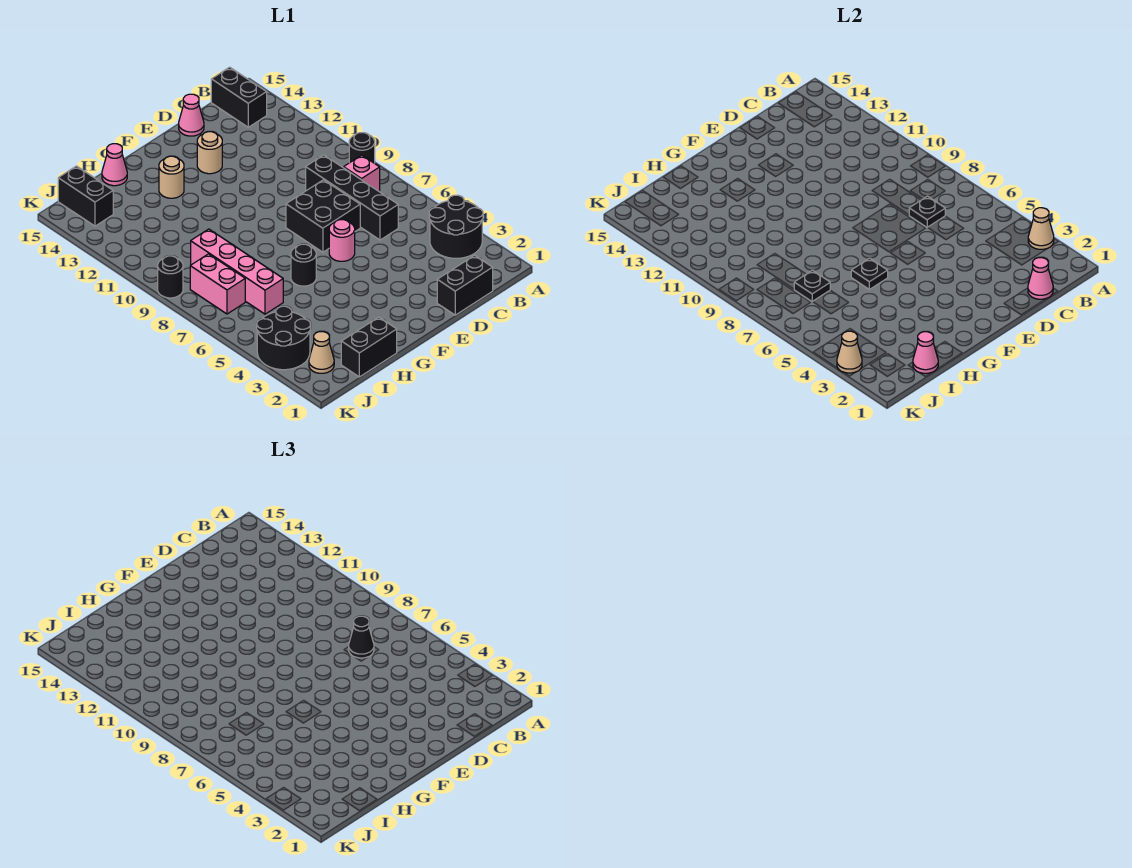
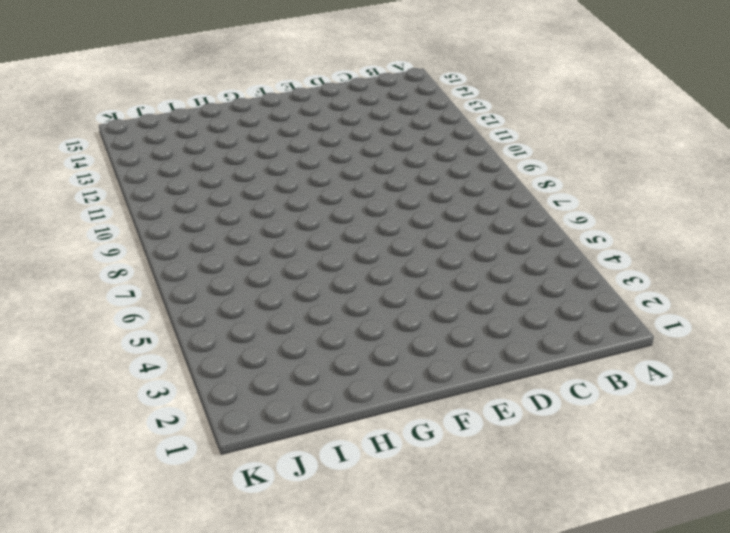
none -> black round brick A3:B4 level 1
none -> black round brick A9 level 1
none -> pink brick B8 level 1

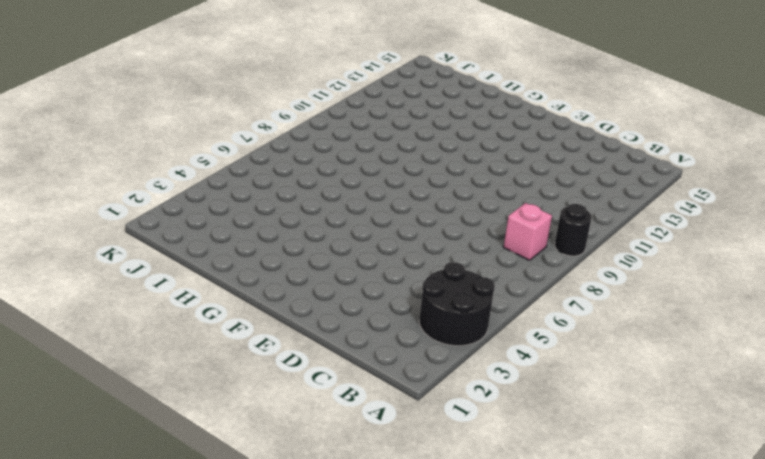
none -> black brick B14:B15 level 1
none -> black brick C1:D1 level 1
none -> black brick C6:C9 level 1

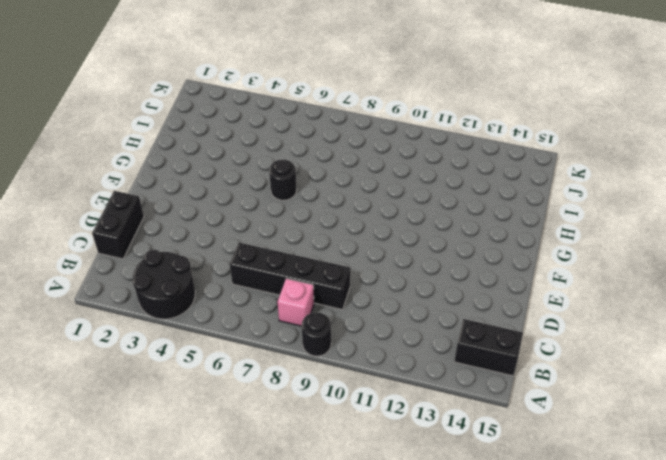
none -> black brick D7:E8 level 1
none -> pink cone D15 level 1
none -> pink round brick E6 level 1

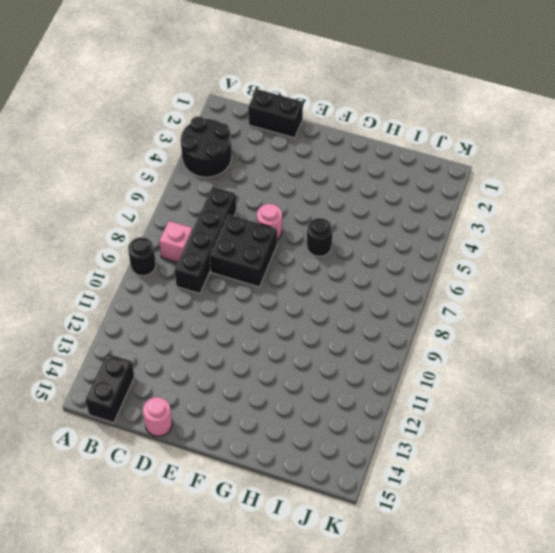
pink round brick D15 level 1 -> pink cone D15 level 1
none -> tan round brick E13 level 1
none -> tan round brick G13 level 1
none -> black brick H1:I1 level 1

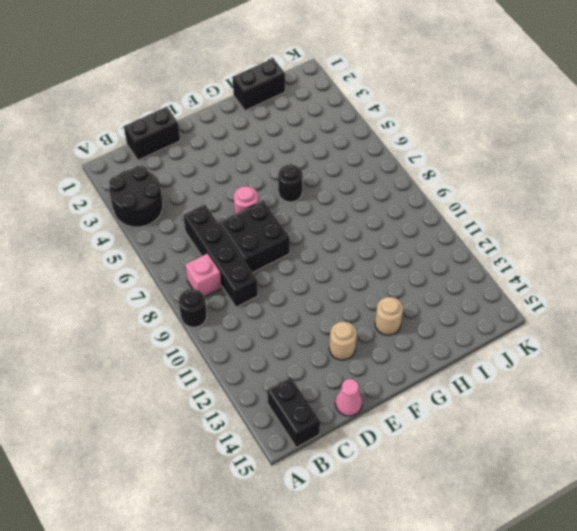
none -> pink cone H15 level 1
none -> pink brick I6:I9 level 1
none -> tan cone J2 level 1

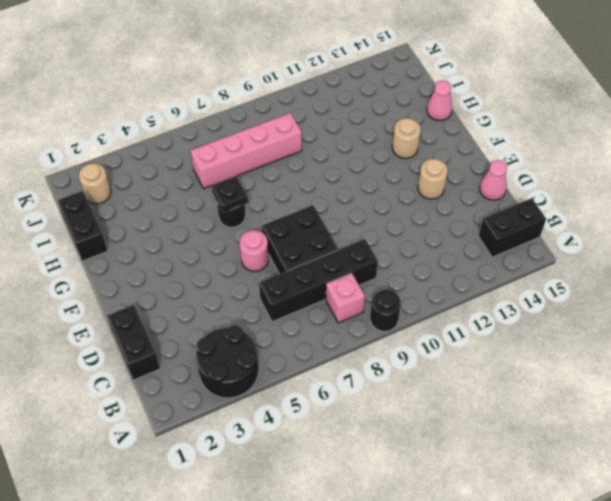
tan round brick J2 level 1 -> tan cone J2 level 1
none -> black round brick J3:K4 level 1
none -> pink brick J7:J8 level 1
none -> black brick J14:J15 level 1

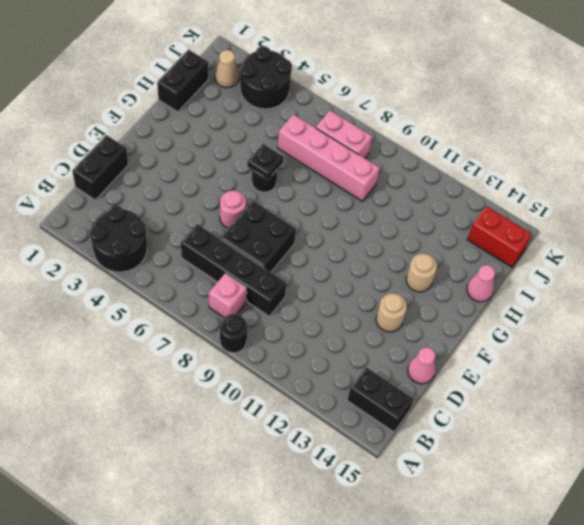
red brick J14:J15 level 1 -> black brick J14:J15 level 1
none -> black round brick K9 level 1
none -> tan cone A3 level 2
none -> pink cone C1 level 2

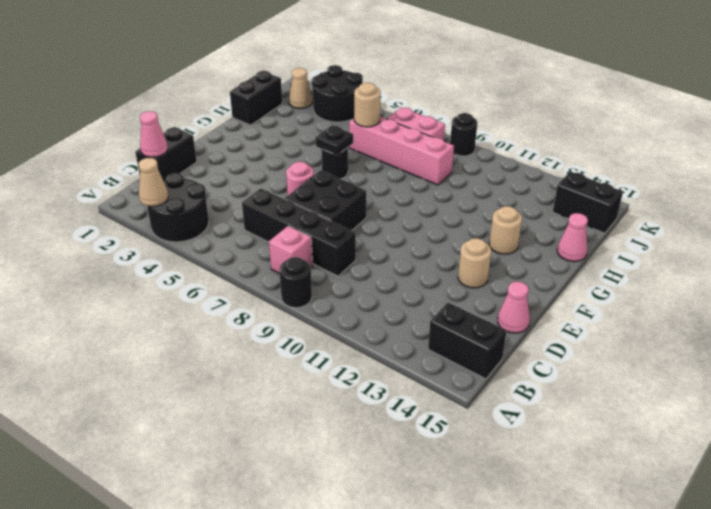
tan round brick I6 level 2 -> none
none -> black plate C7 level 2
none -> pink cone I1 level 2
none -> black plate I7 level 2

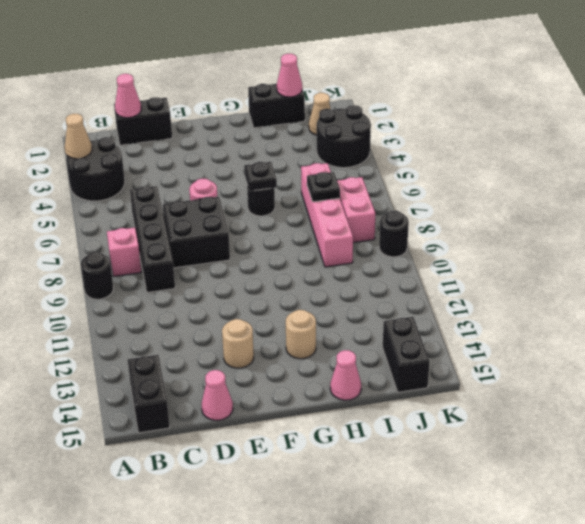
none -> black plate C7 level 2
none -> tan cone K3 level 2
none -> black cone C7 level 3

